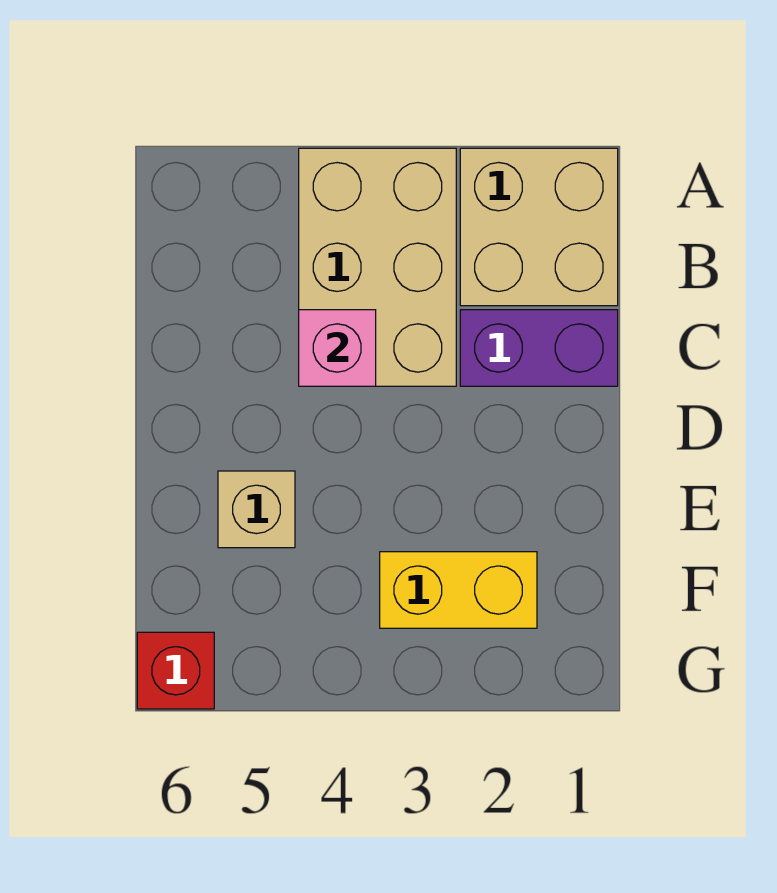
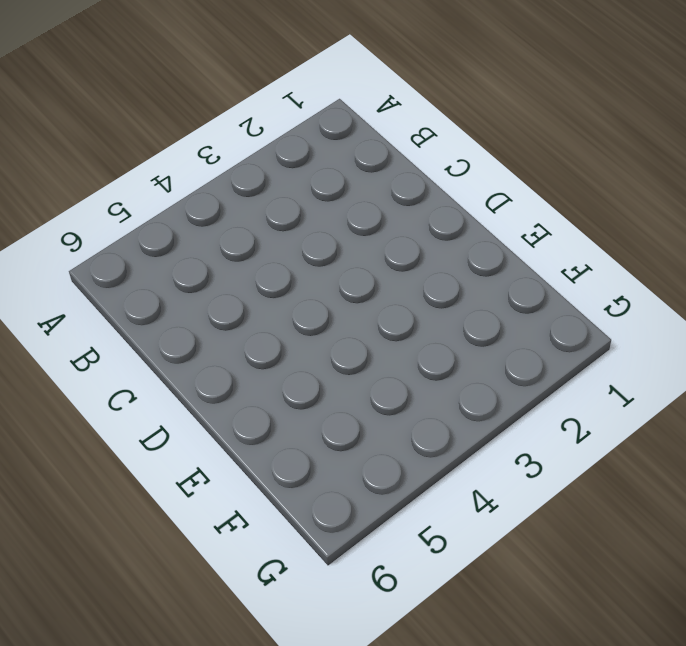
none -> tan brick A1:B2 level 1
none -> tan brick A3:C4 level 1

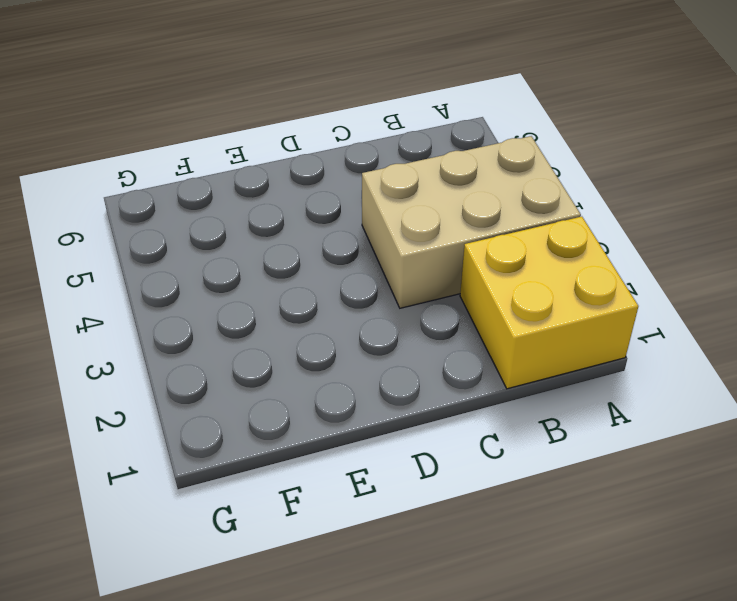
yellow brick A1:B2 level 1 -> tan brick A1:B2 level 1
none -> purple brick C1:C2 level 1
none -> tan brick E5 level 1

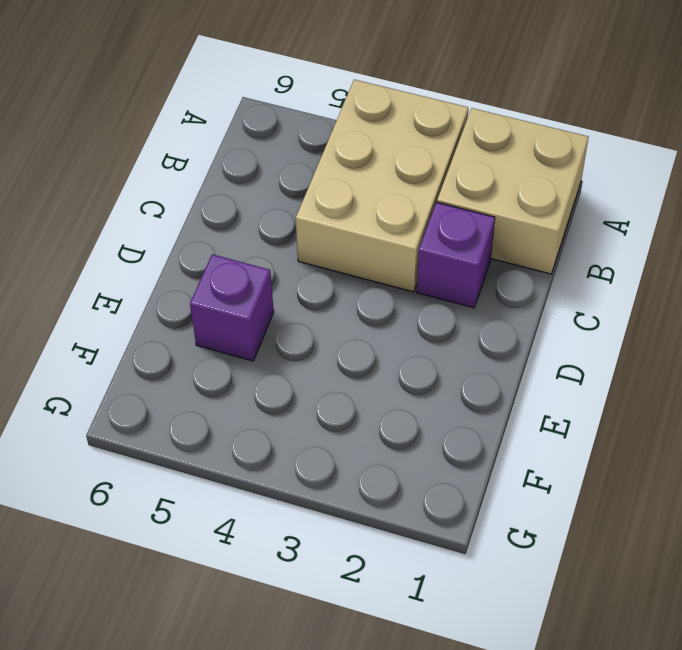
purple brick C2 level 1 -> purple brick C1:C2 level 1
purple brick E5 level 1 -> tan brick E5 level 1
none -> yellow brick F2:F3 level 1
none -> red brick G6 level 1

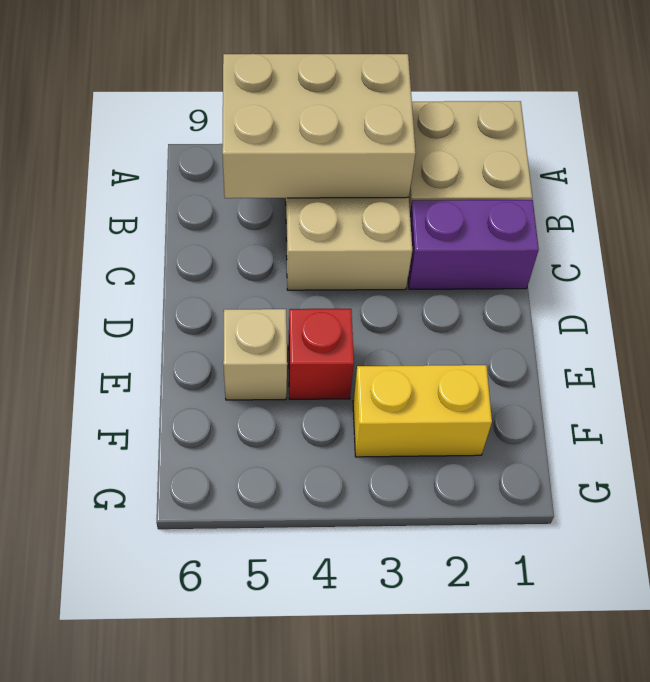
tan brick A3:B5 level 2 -> none
red brick E4 level 1 -> red brick G6 level 1
none -> pink brick C4 level 2

